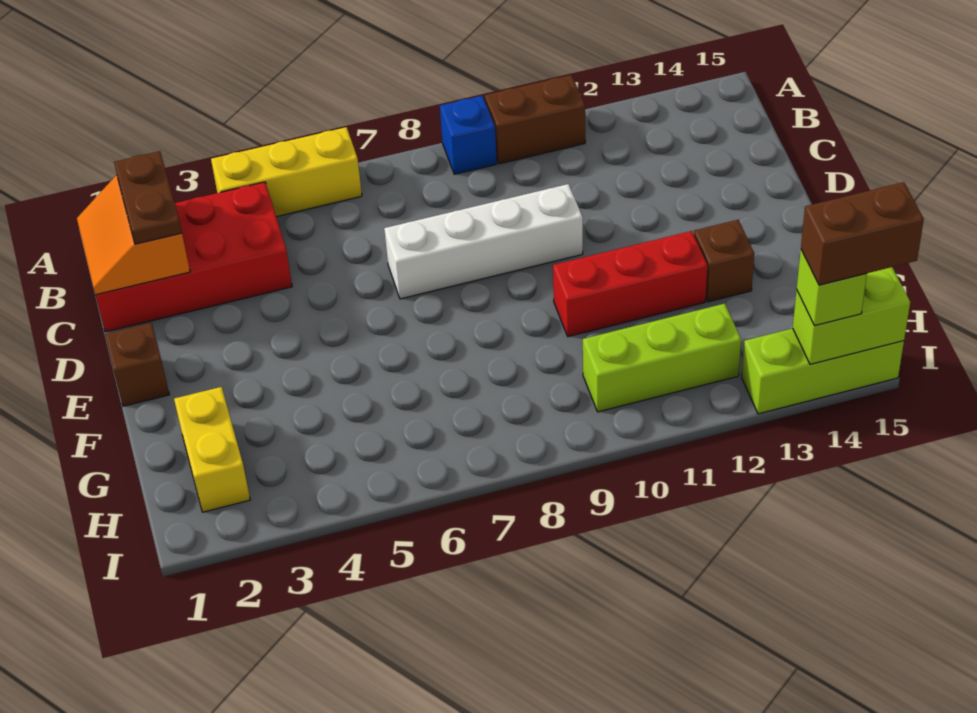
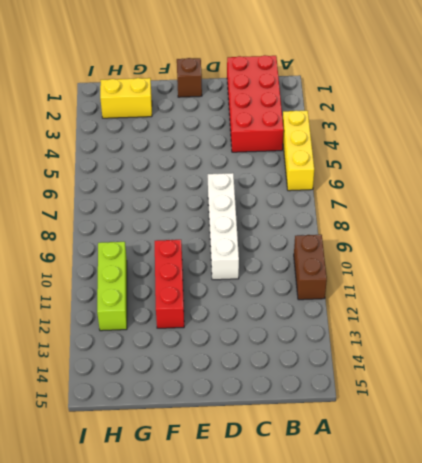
none -> blue brick A9 level 1
none -> brown brick F13 level 1
none -> lime brick I13:I15 level 1

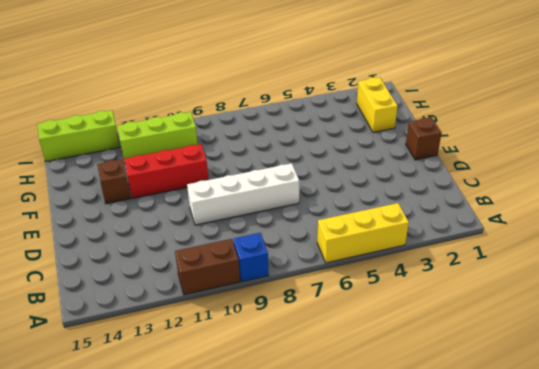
none -> red brick B1:C4 level 1
none -> orange slope B1:C2 level 2 top 2
none -> lime brick I14:I15 level 2

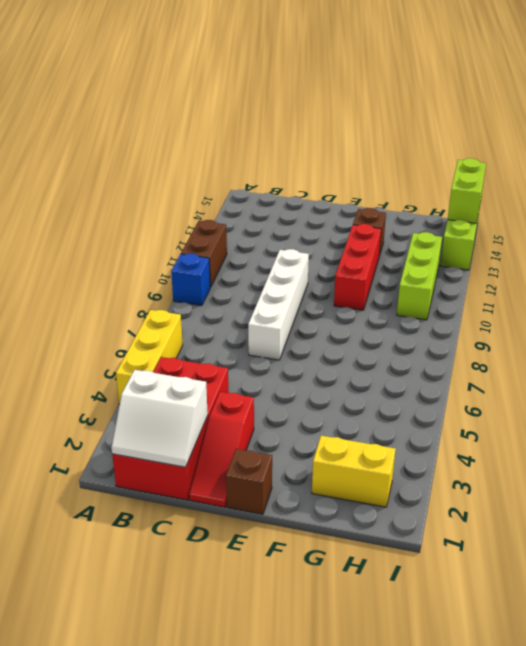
white slope B1:C2 level 2 top 2 -> orange slope B1:C2 level 2 top 2
red slope D1:D3 level 1 top 3 -> none
none -> brown plate B2:C2 level 3
none -> lime brick I14 level 3
none -> brown brick I14:I15 level 4

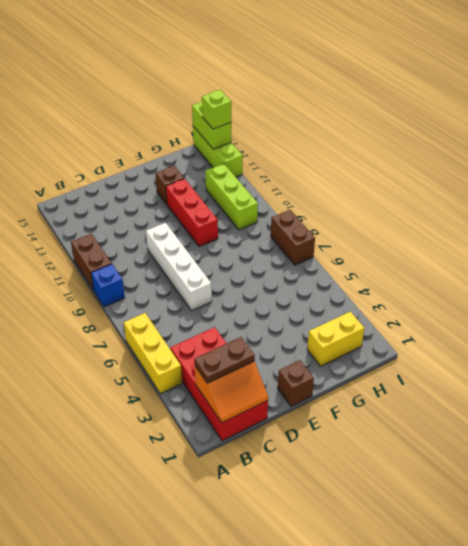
brown brick I7:I8 level 1 -> brown brick I14:I15 level 4

